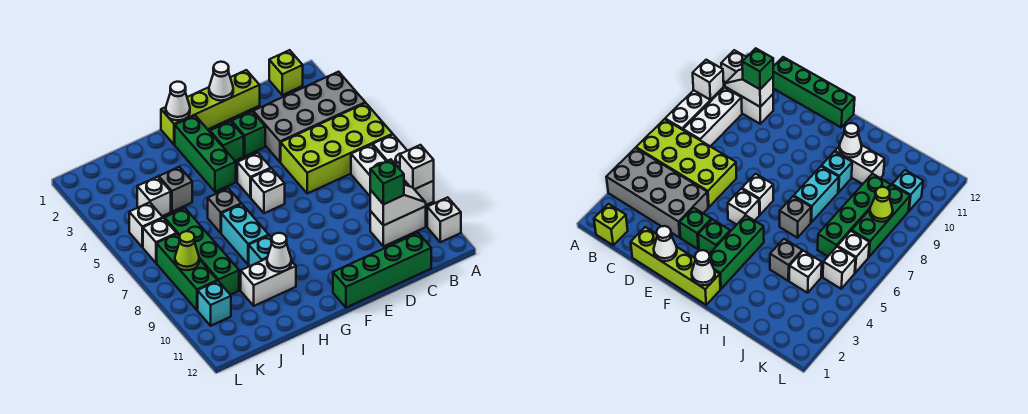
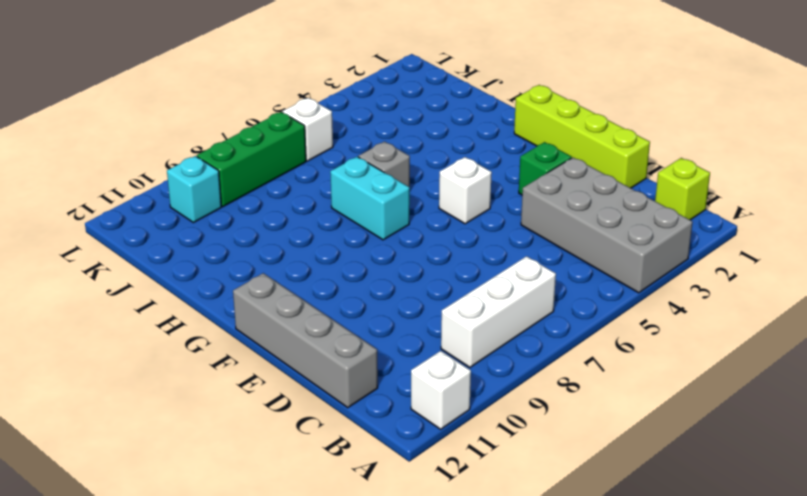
grey brick C12:F12 level 1 -> green brick C12:F12 level 1
cyan brick G7:H7 level 1 -> cyan brick H7:H8 level 1
none -> lime brick A5:D6 level 1
none -> white brick A7:A9 level 1
none -> white brick B10:C10 level 1
none -> green brick F3 level 1

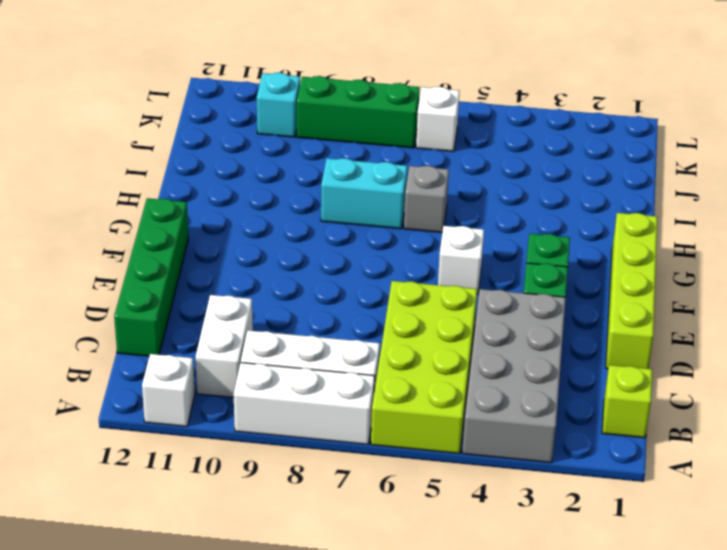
none -> white brick F6 level 1
none -> green brick G2:G4 level 1
none -> cyan brick H9 level 1
none -> white brick H10:I10 level 1

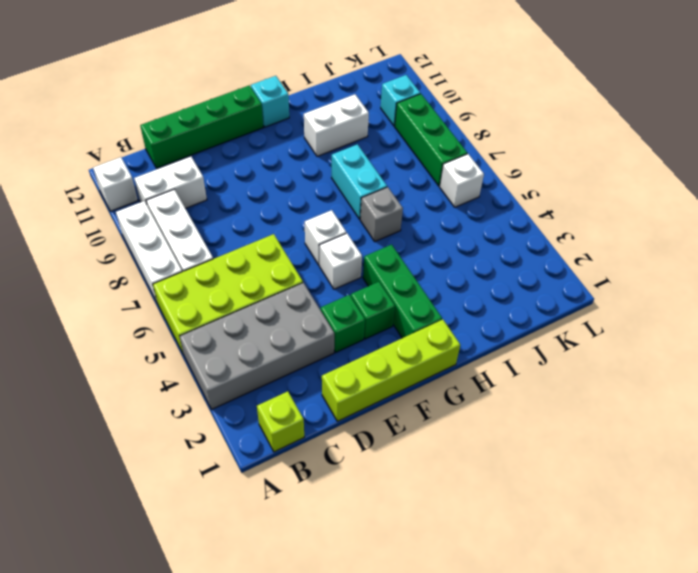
cyan brick G12 level 1 -> cyan brick H9 level 1
none -> grey brick I4 level 1
none -> white brick J4 level 1
none -> green brick J6:J9 level 1
none -> white brick K5 level 1

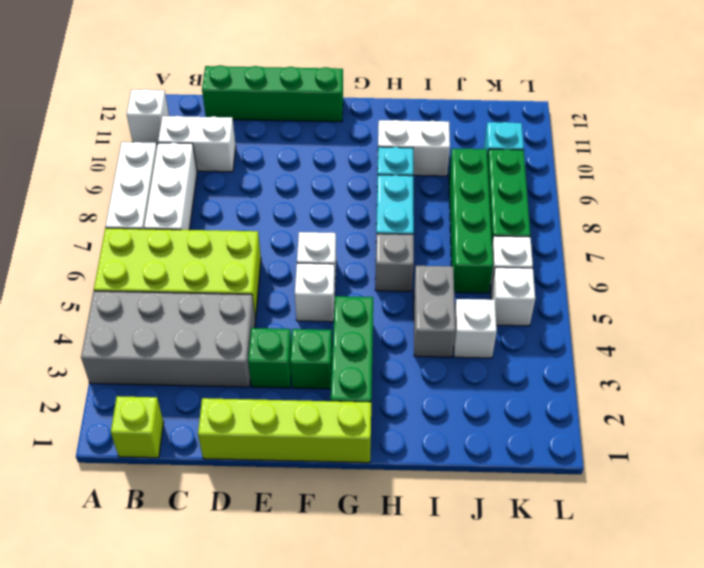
grey brick I4:I5 level 1 -> grey brick I4 level 1
none -> white brick A9 level 2
none -> white slope B10:C10 level 2 top C
none -> white cone E1 level 2
none -> white cone G1 level 2

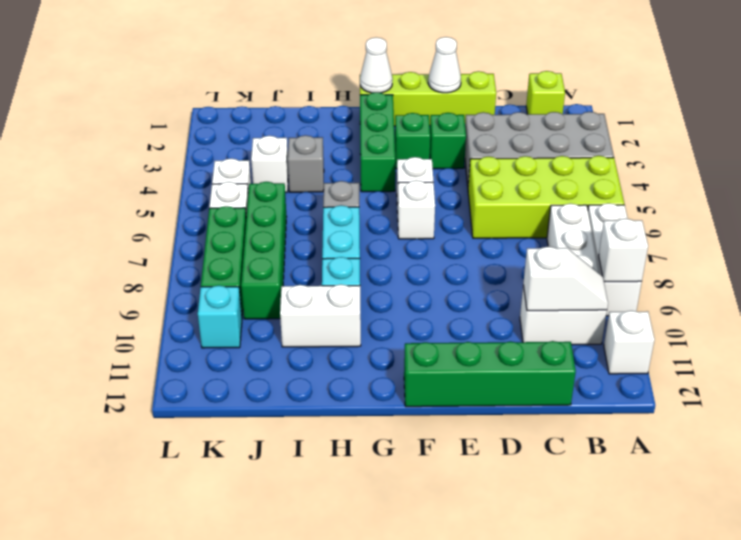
none -> white cone H10 level 2
none -> lime cone K8 level 2
none -> green brick C10 level 3

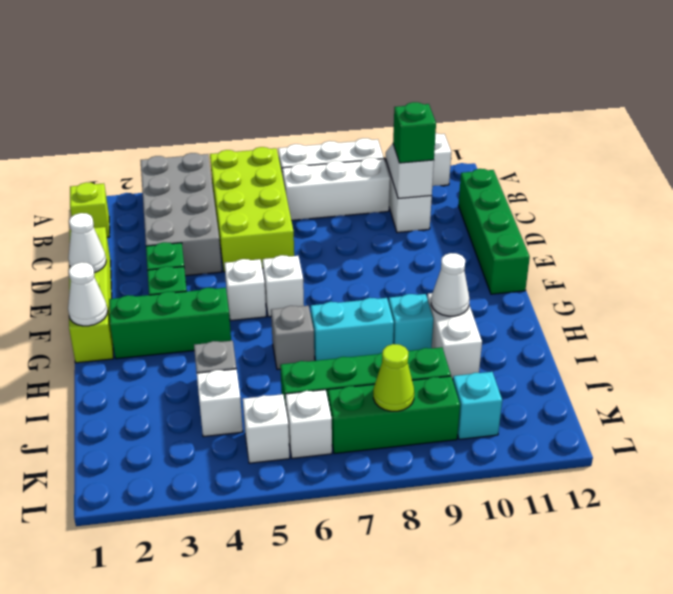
none -> white brick A9 level 2

